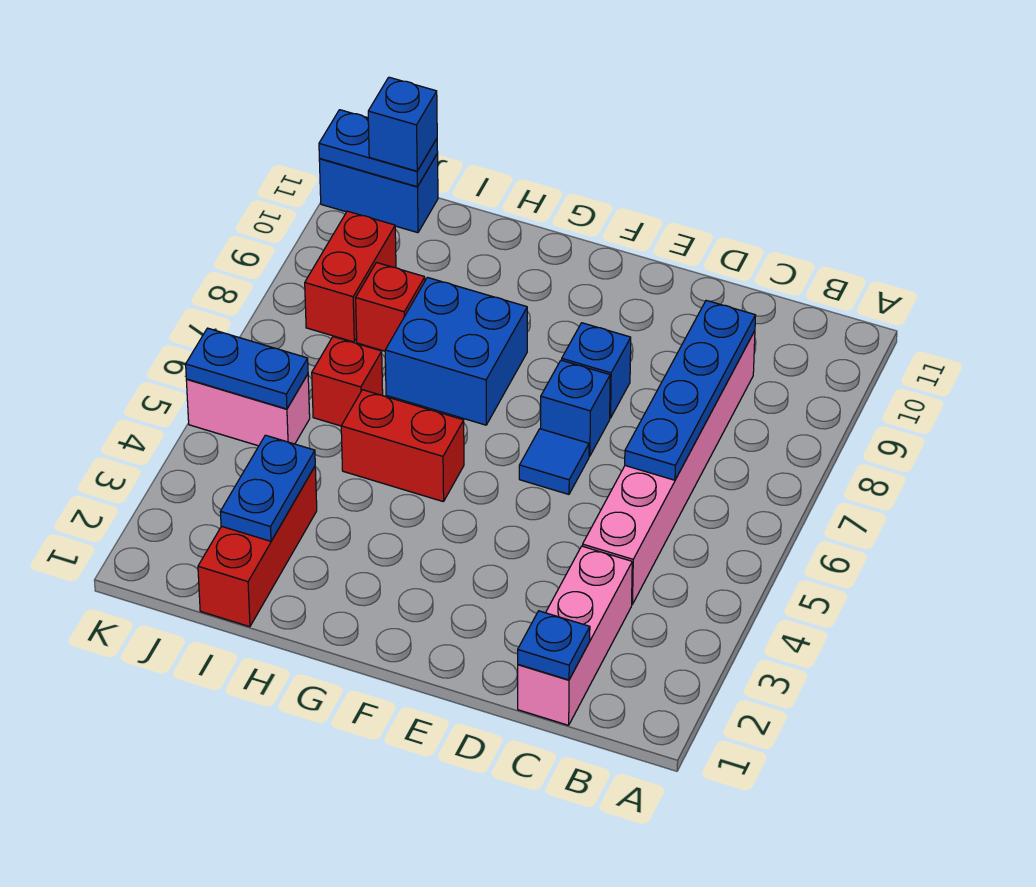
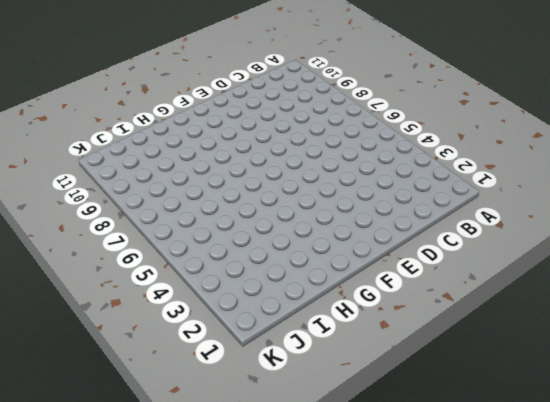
none -> pink brick C1:C3 level 1
none -> pink brick C4:C9 level 1
none -> blue tile E6 level 1

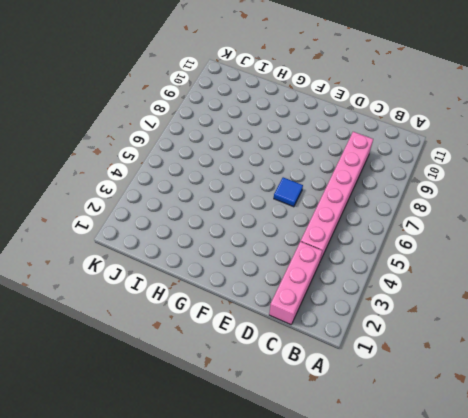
none -> blue brick E7 level 1
none -> blue brick E8 level 1
none -> red brick G5:H5 level 1

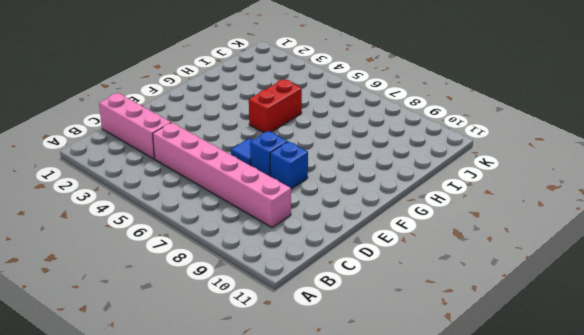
none -> blue brick G7:H8 level 1
none -> red brick I1:I3 level 1
none -> red brick I6 level 1

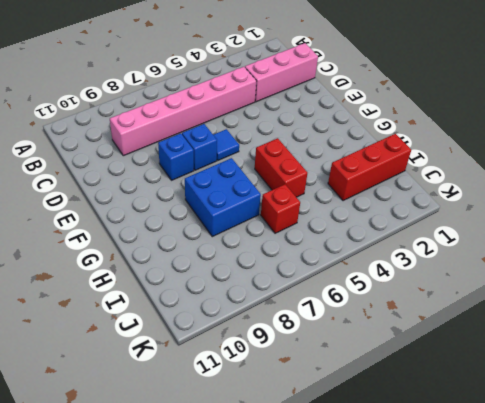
none -> red brick I8 level 1
none -> pink brick J5:K5 level 1
none -> red brick J8:J9 level 1

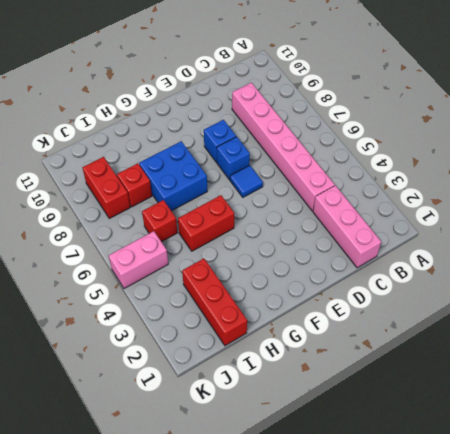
none -> blue brick J11:K11 level 1
none -> blue plate C1 level 2
none -> blue plate C6:C9 level 2

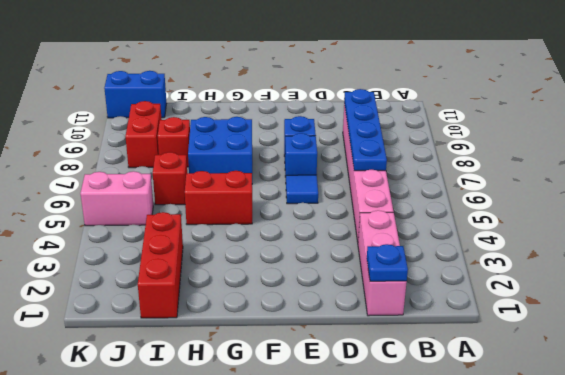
none -> blue plate I2:I3 level 2
none -> blue plate J5:K5 level 2
none -> blue plate J11:K11 level 2

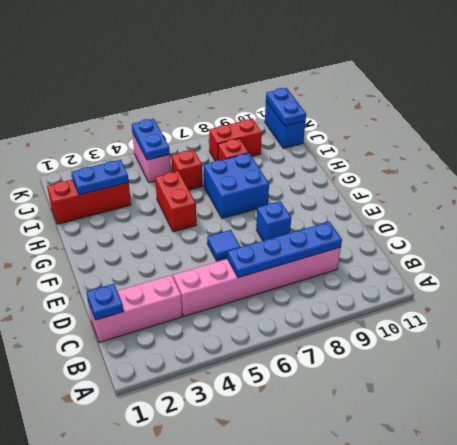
none -> blue brick E7 level 1
none -> blue brick J11 level 3

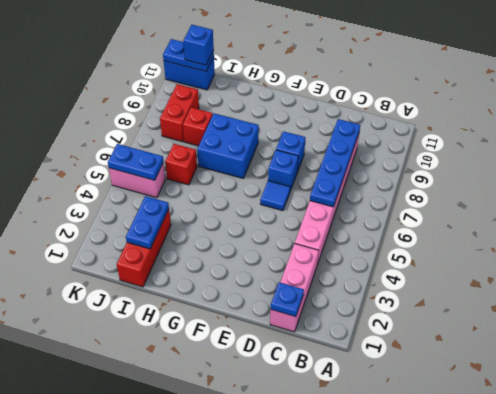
none -> red brick G5:H5 level 1

